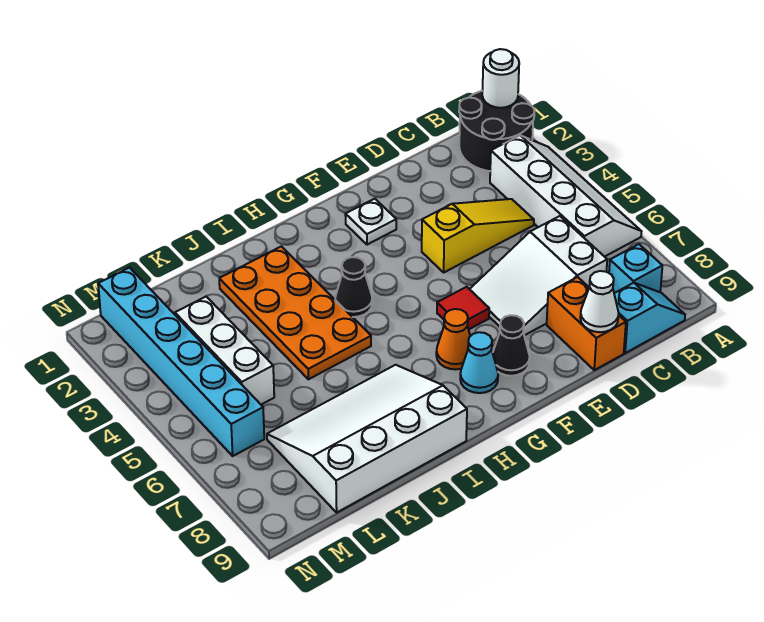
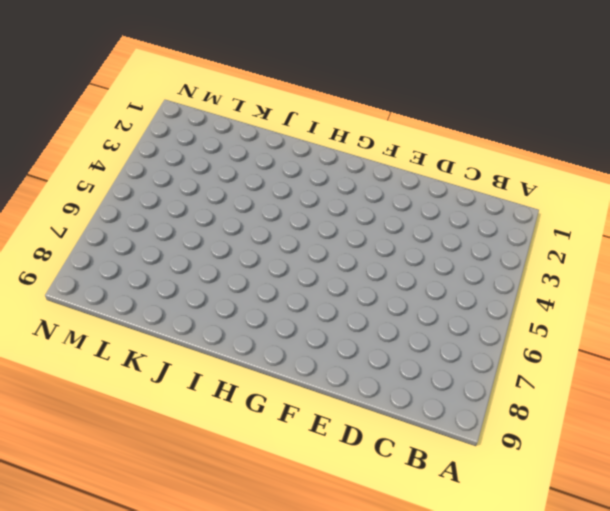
none -> black round brick A1:B2 level 1
none -> white slope A3:B6 level 1 top B
none -> cyan brick B8 level 1

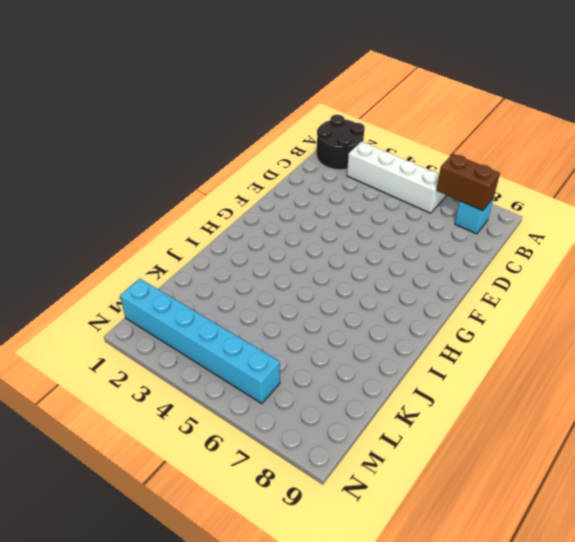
brown brick B7:B8 level 2 -> none
none -> cyan slope B9:C9 level 1 top C
none -> yellow slope C4:E4 level 1 top E
none -> white slope C6:E7 level 1 top C

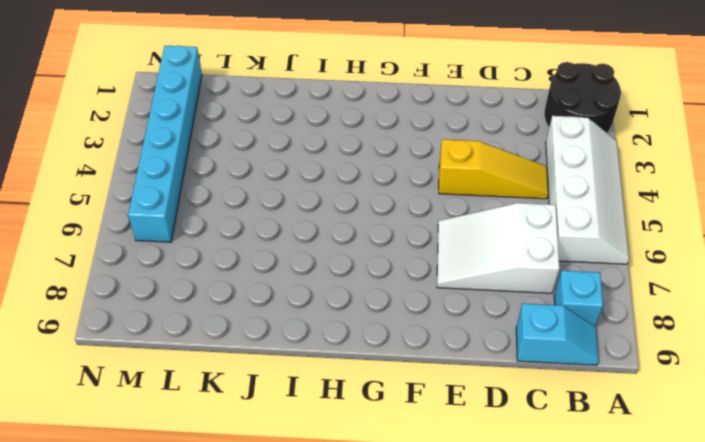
none -> orange brick D8:D9 level 1
none -> white plate F2 level 1
none -> red tile F6 level 1

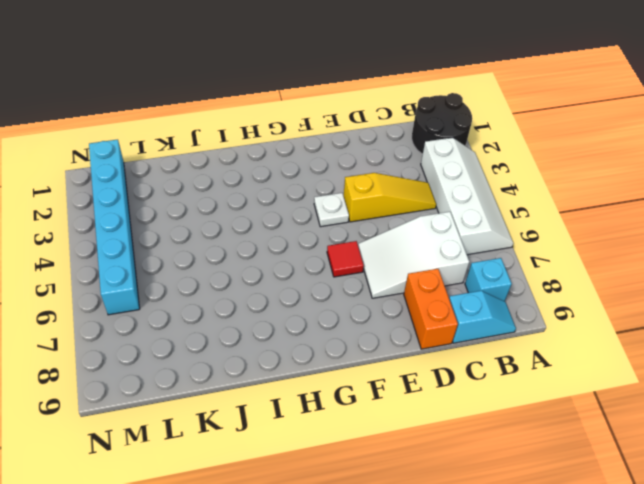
white plate F4 level 1 -> white plate F2 level 1
none -> black cone F8 level 1
none -> orange cone G7 level 1
none -> cyan cone G8 level 1

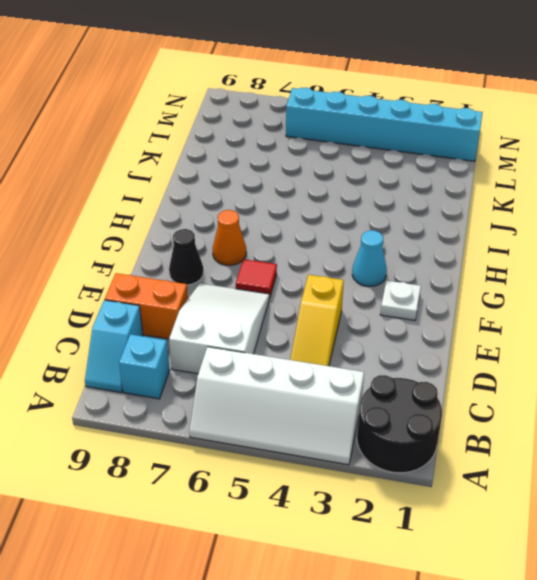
cyan cone G3 level 1 -> cyan cone G8 level 1
none -> black cone H4 level 1
none -> orange plate I2:J5 level 1
none -> white slope I7:L9 level 1 top 9

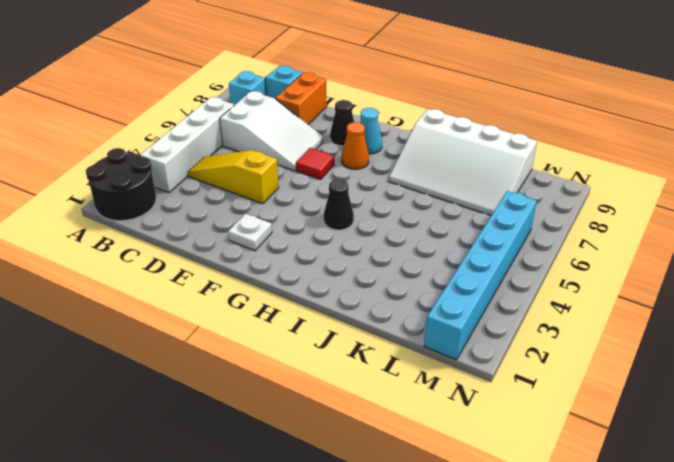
none -> orange plate I2:J5 level 1
none -> white brick L3:L5 level 1
none -> white round brick A1 level 2

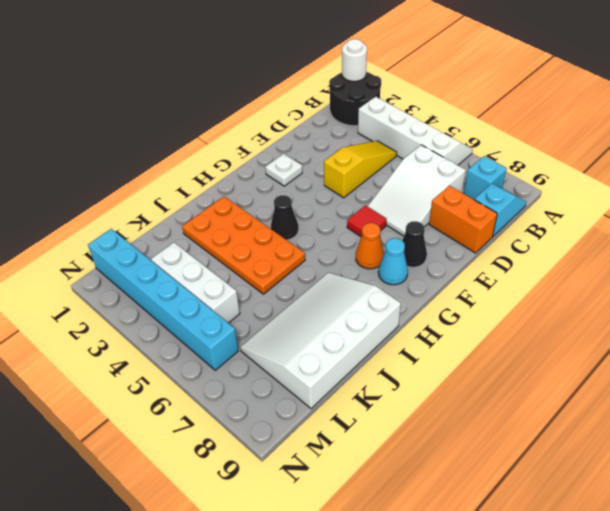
none -> white cone D9 level 2

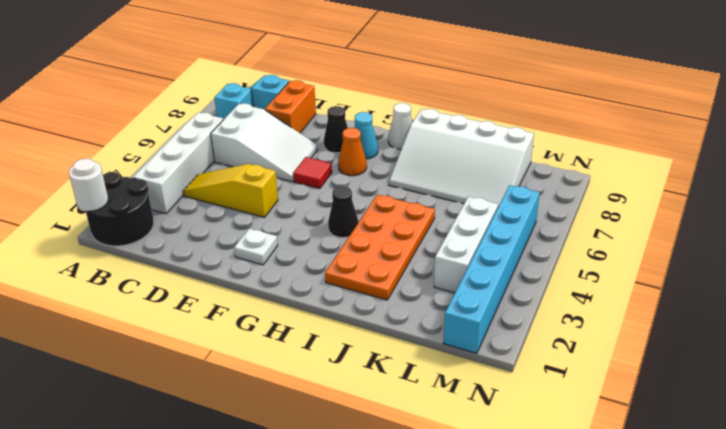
white cone H9 level 1 -> white cone D9 level 2

